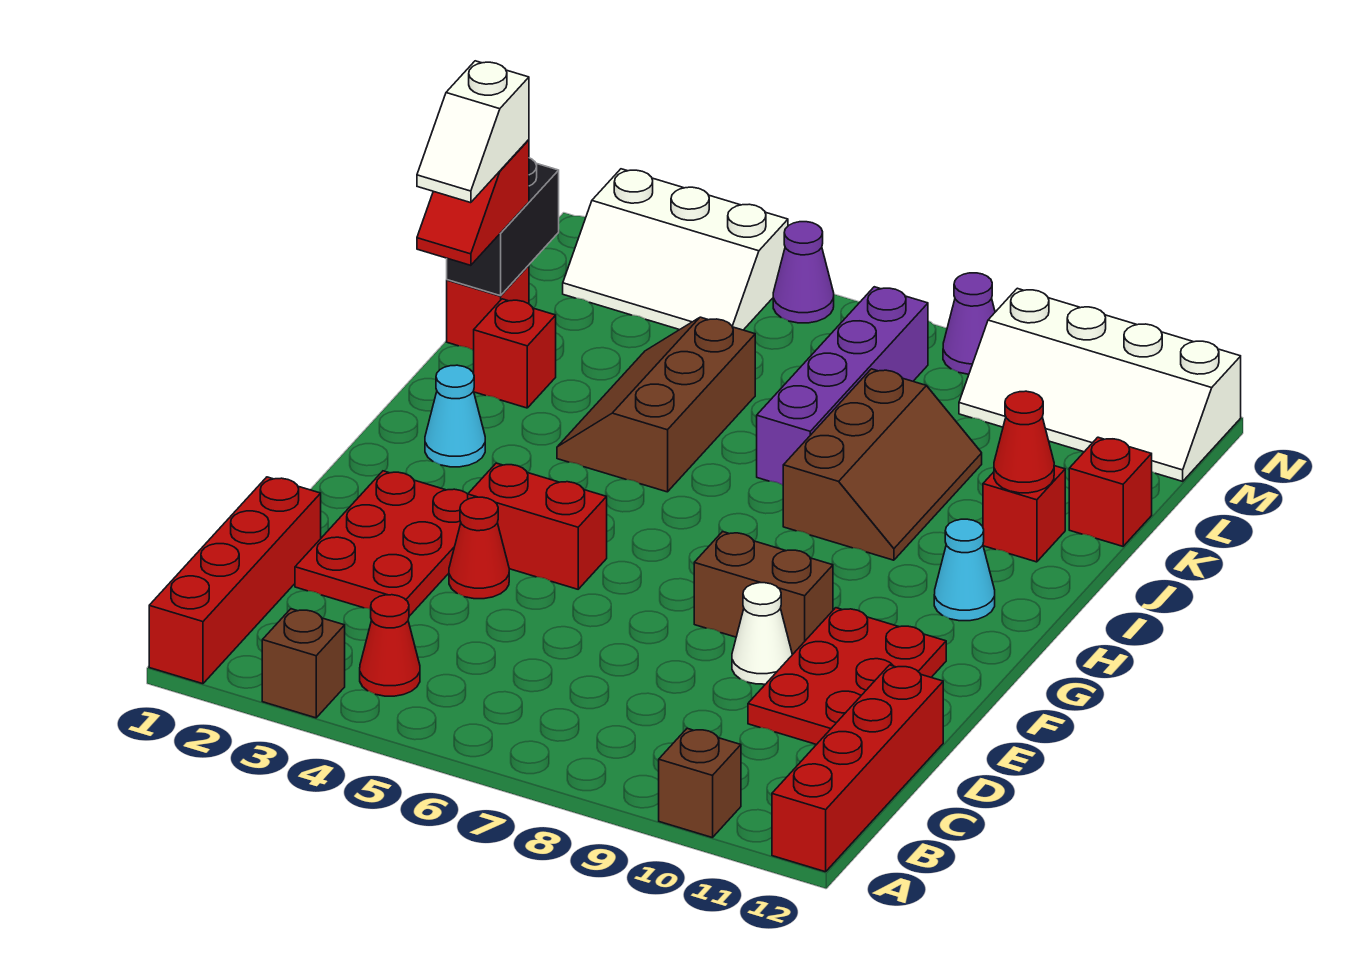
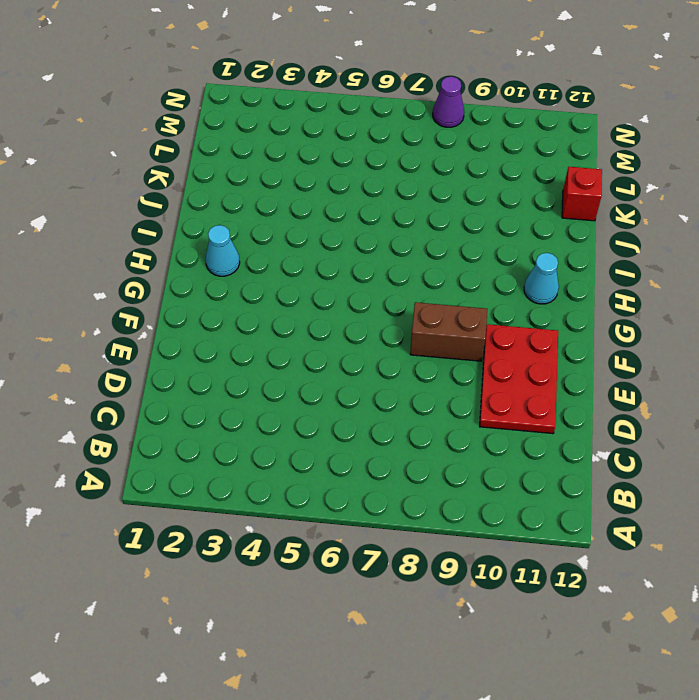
none -> red brick A1:D1 level 1
none -> brown brick A3 level 1
none -> brown brick A10 level 1

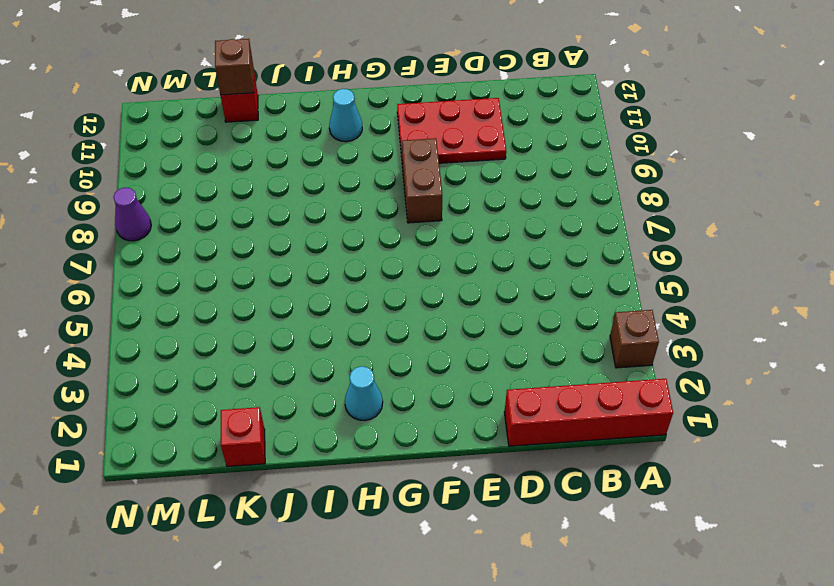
brown brick K12 level 2 -> brown brick A10 level 1
none -> red brick A12:D12 level 1
none -> red cone B4 level 1
none -> red plate D2:F3 level 1

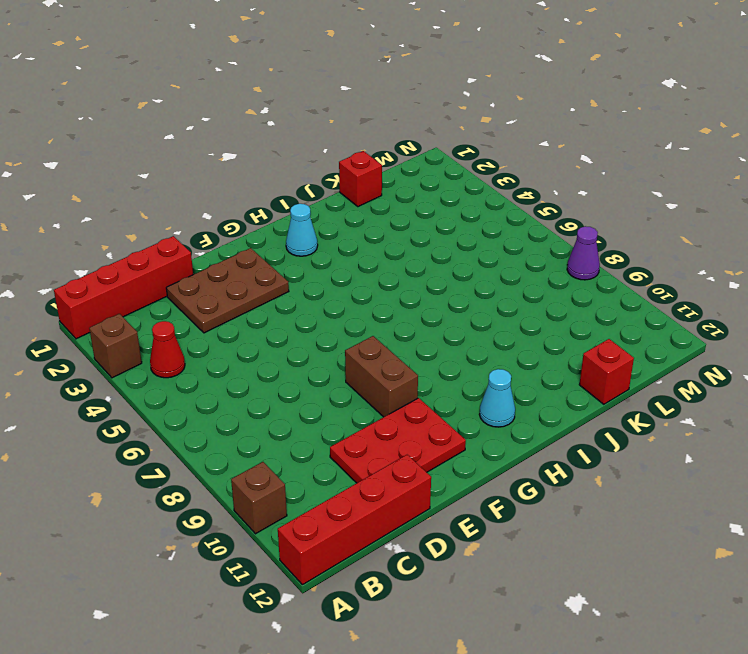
brown plate D2:F3 level 1 -> red plate D2:F3 level 1
none -> red cone E4 level 1
none -> white cone E9 level 1
none -> red brick F4:F5 level 1

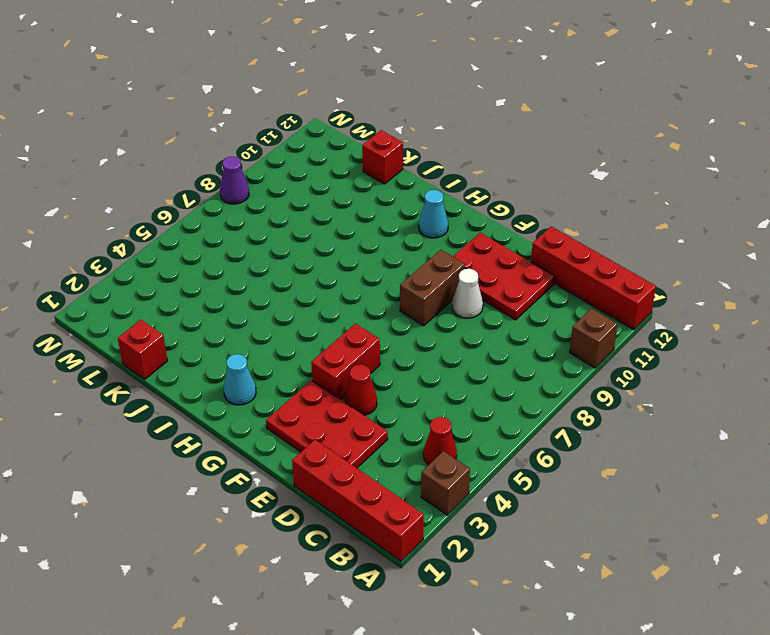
none -> brown slope I4:K5 level 1 top 5
none -> brown slope I8:K9 level 1 top 8
none -> red brick J2 level 1

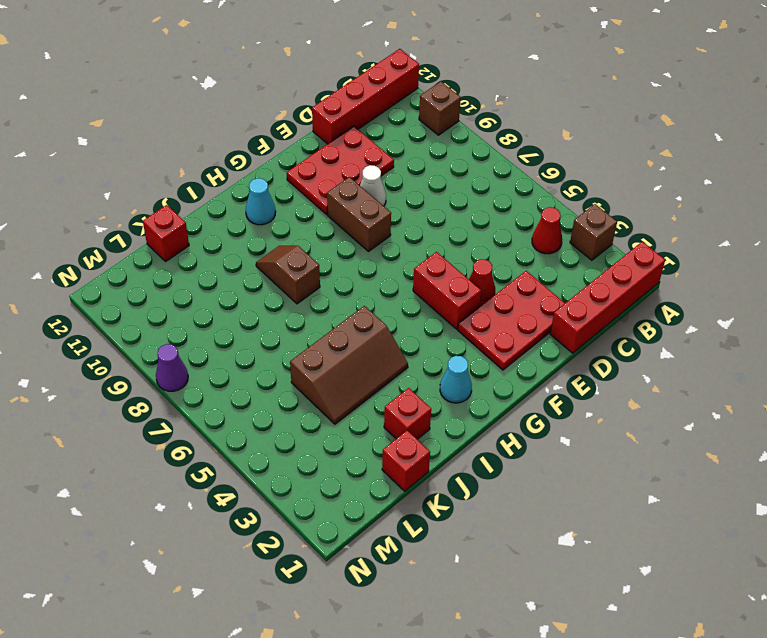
brown slope I8:I9 level 1 top 8 -> brown slope I8:K9 level 1 top 8
none -> purple brick J7:M7 level 1
none -> red brick J11 level 1
none -> white slope M2:N4 level 1 top N

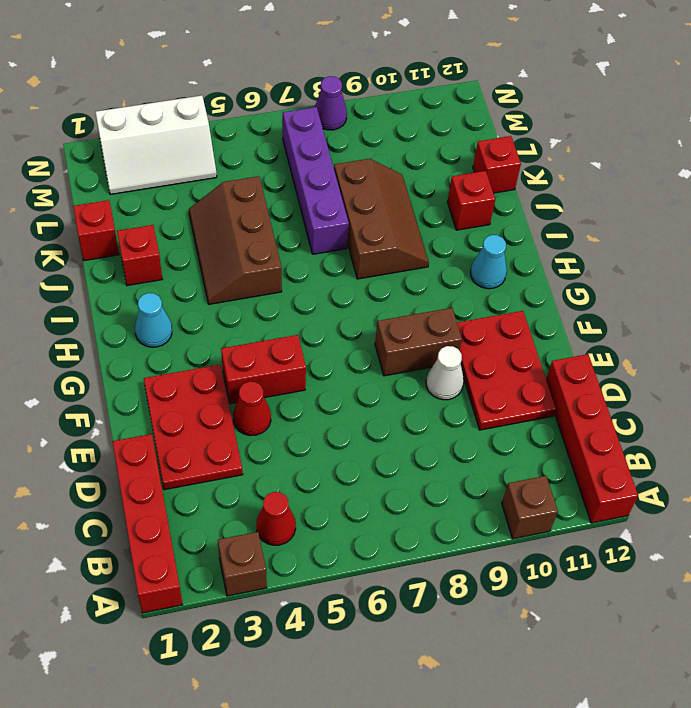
none -> white slope M9:N12 level 1 top N
none -> purple cone N5 level 1
none -> red cone J11 level 2

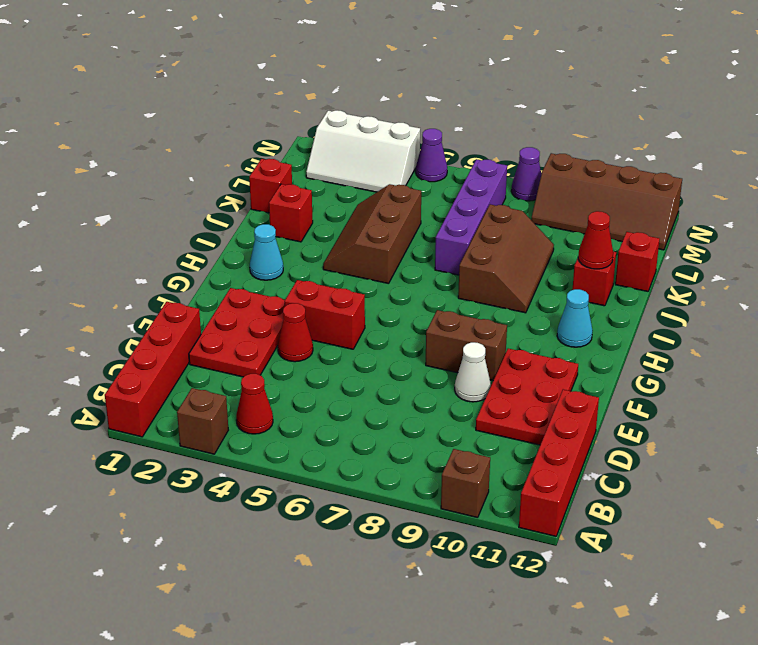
brown slope M9:N12 level 1 top N -> white slope M9:N12 level 1 top N
none -> black brick K1:L1 level 2
none -> red slope J1:K1 level 3 top K
none -> white slope J1:K1 level 4 top K

